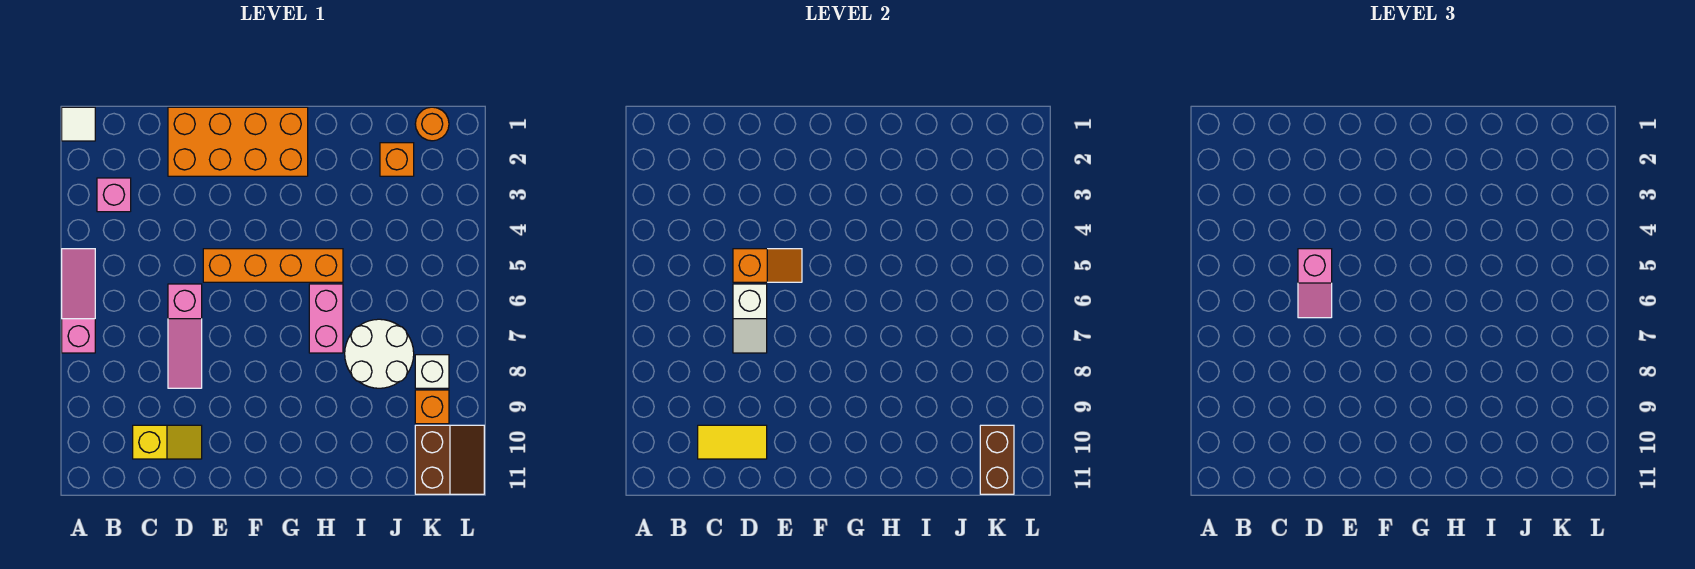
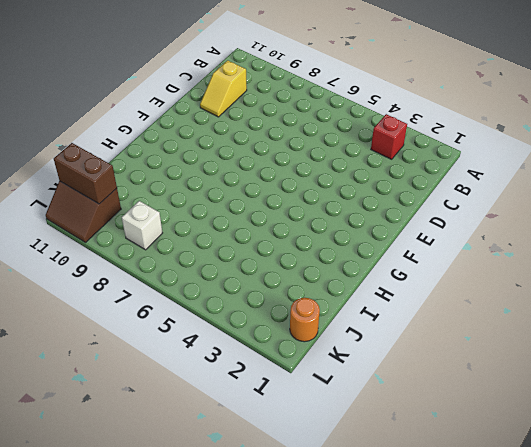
red brick B3 level 1 -> pink brick B3 level 1
none -> white tile A1 level 1
none -> pink slope A5:A7 level 1 top 7
none -> orange brick D1:G2 level 1

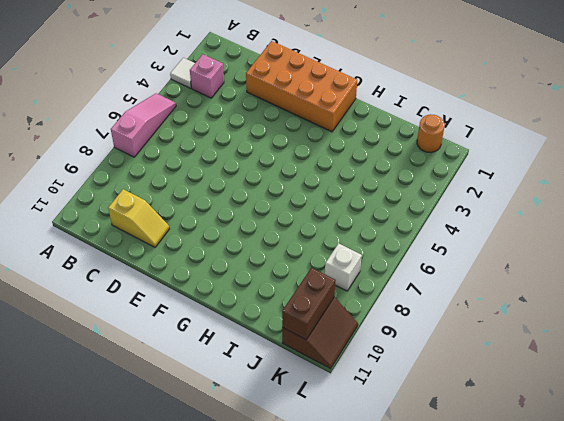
white tile A3 level 1 -> white tile A1 level 1
none -> pink slope D6:D8 level 1 top 6
none -> orange brick E5:H5 level 1
none -> pink brick H6:H7 level 1

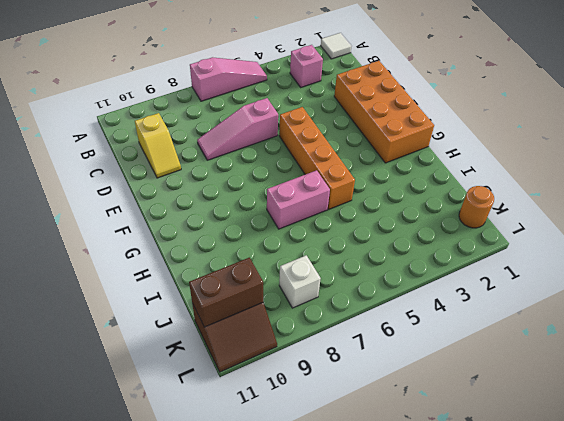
none -> white round brick I7:J8 level 1
none -> orange brick J2 level 1
none -> orange brick K9 level 1

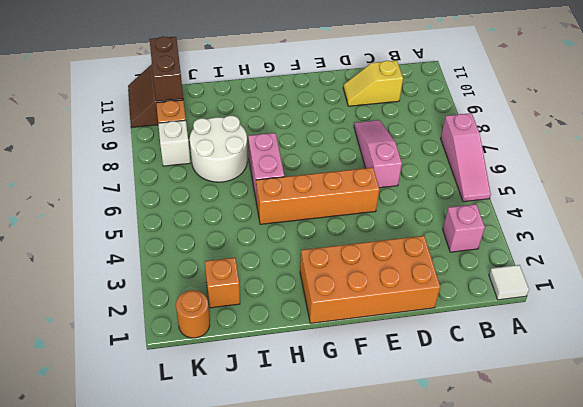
none -> yellow tile C10:D10 level 2
none -> orange slope D5:E5 level 2 top D
none -> white slope D6:D7 level 2 top 6

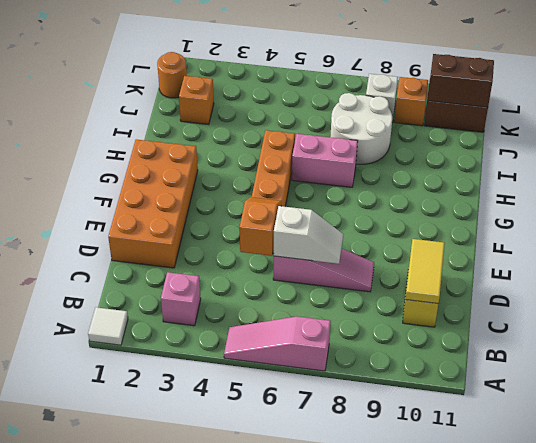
none -> pink slope D5:D6 level 3 top 5

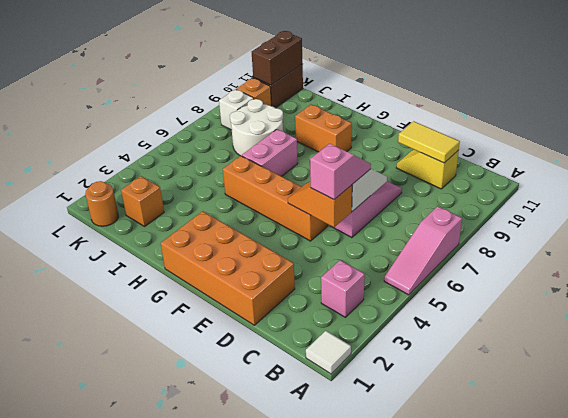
orange brick G9:H9 level 1 -> none

